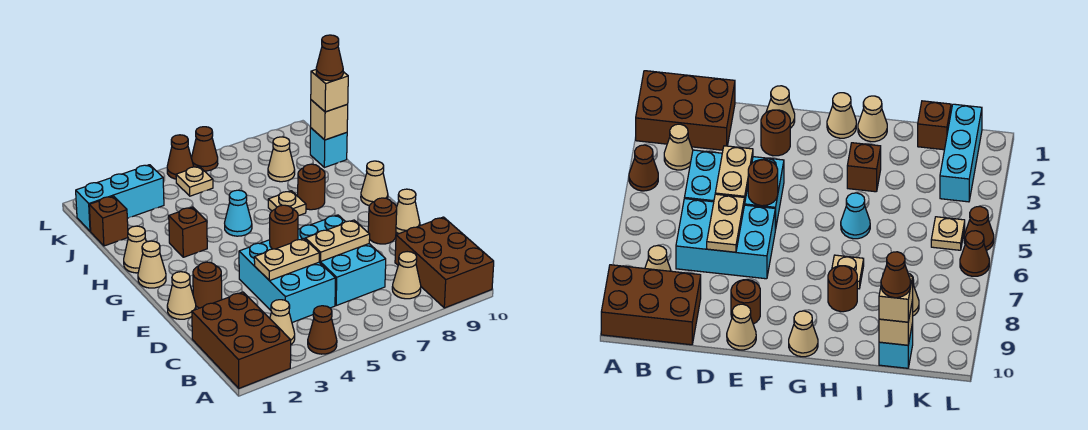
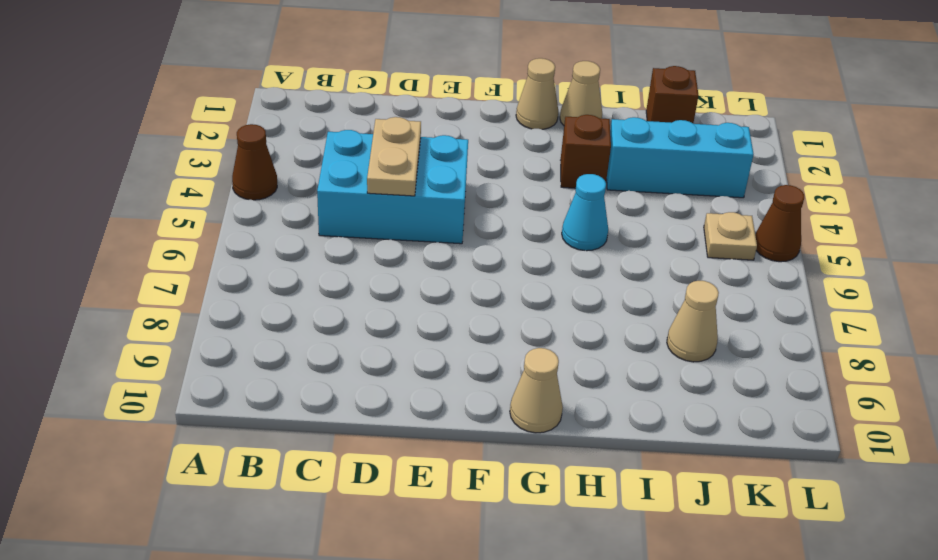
cyan brick I3:K3 level 1 -> cyan brick K1:K3 level 1
none -> brown brick A1:C2 level 1
none -> brown brick A9:C10 level 1
none -> tan cone B3 level 1
none -> tan cone B8 level 1

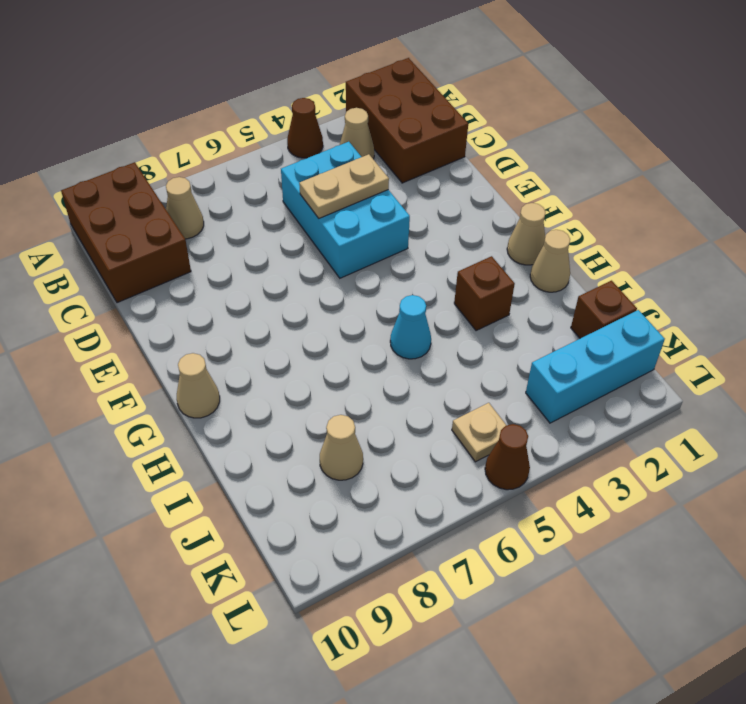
none -> cyan brick C6:E7 level 1
none -> tan cone E1 level 1
none -> brown round brick E2 level 1
none -> brown round brick E9 level 1

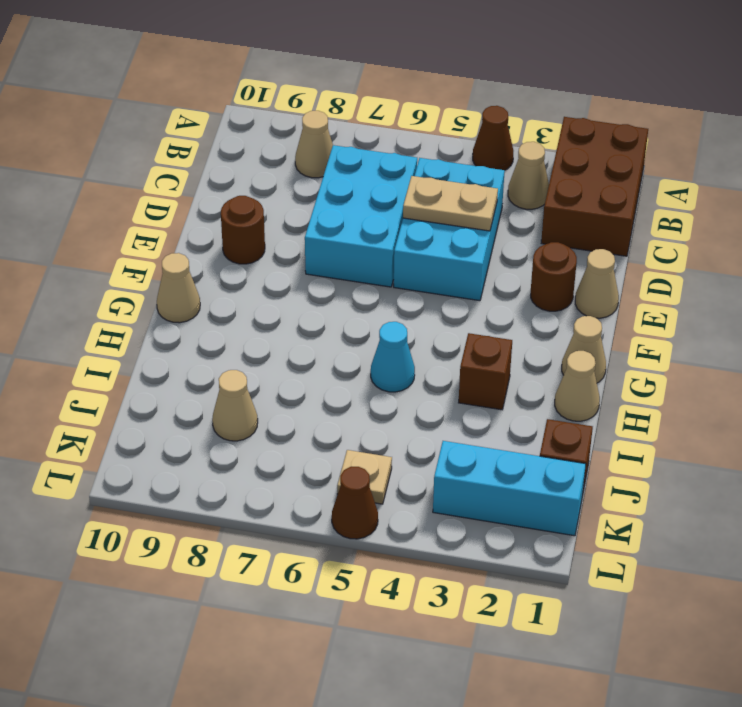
none -> brown brick A9:C10 level 1
none -> tan cone E10 level 1
none -> tan plate H7 level 1
none -> brown round brick H8 level 1

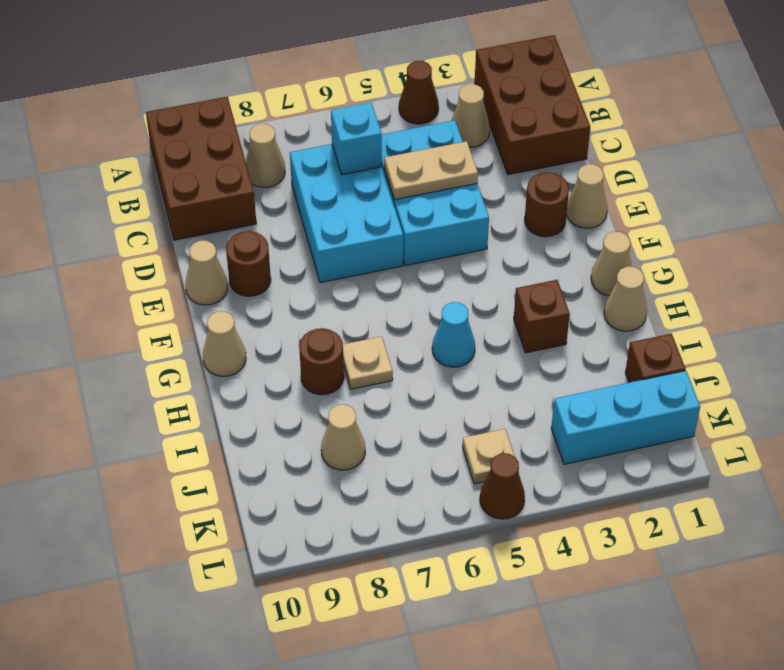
cyan brick C6 level 2 -> cyan brick J10 level 1
none -> brown cone L6 level 1
none -> tan plate D6:D7 level 2
none -> brown round brick E5 level 2
none -> tan brick J10 level 2

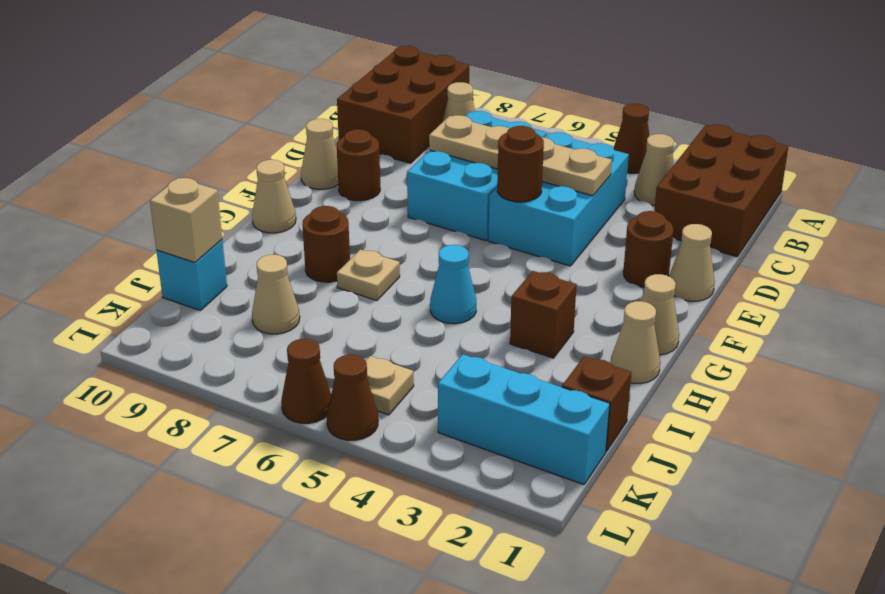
none -> tan brick J10 level 3
none -> brown cone J10 level 4

